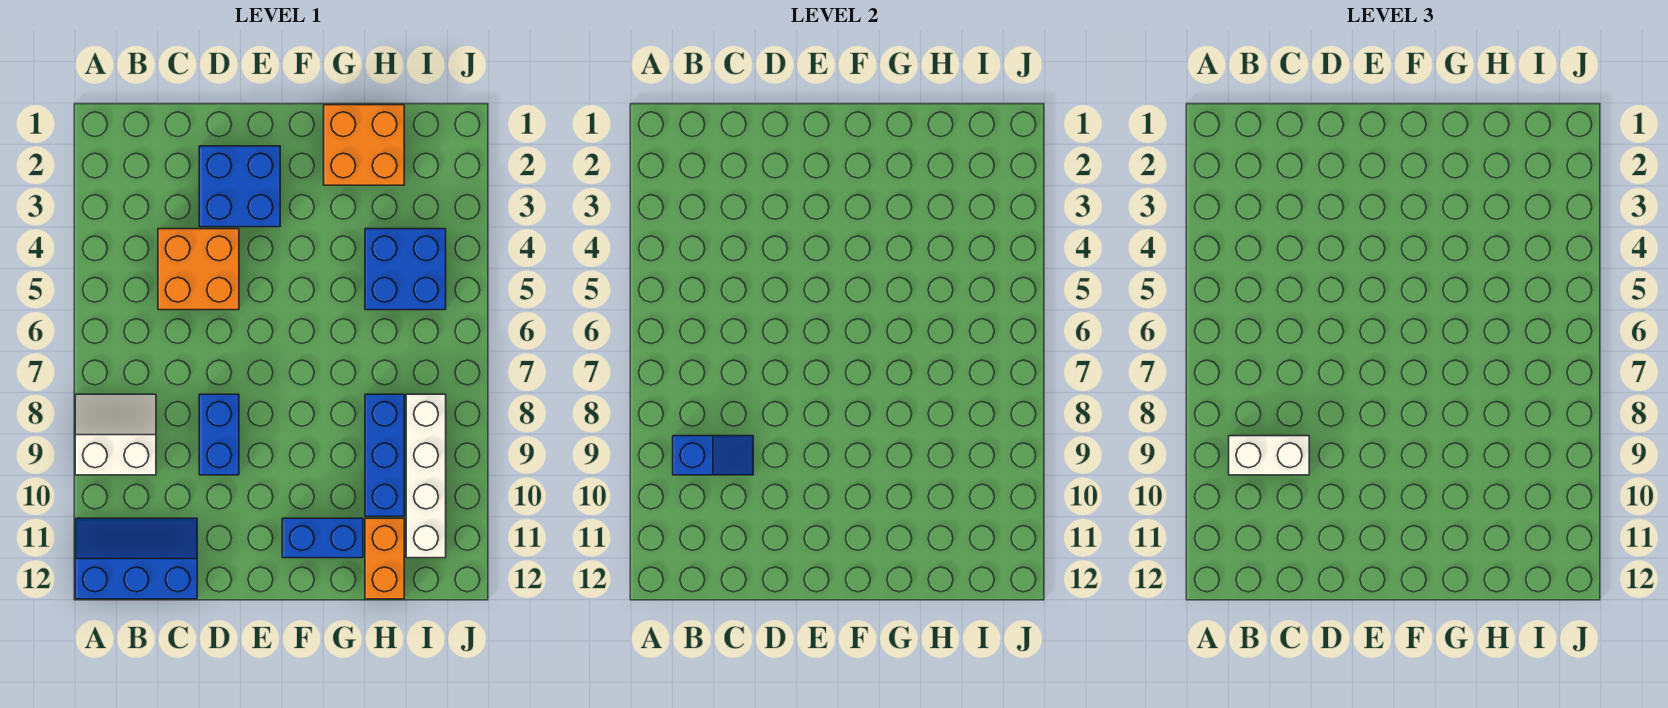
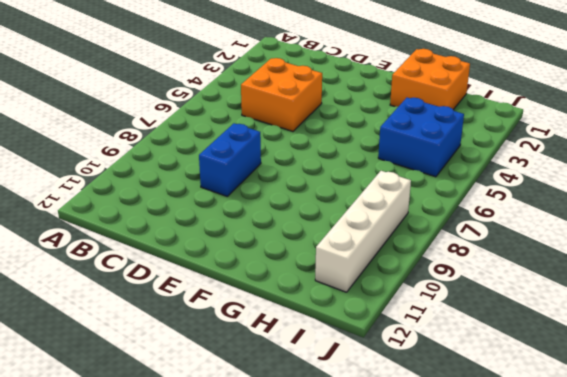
none -> white slope A8:B9 level 1 top 9
none -> blue slope A11:C12 level 1 top 12
none -> blue brick D2:E3 level 1

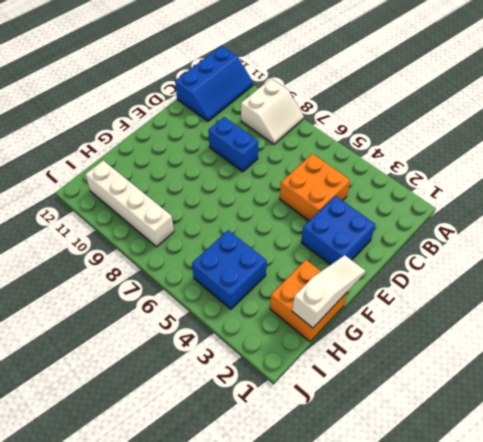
white slope F1:H1 level 2 top H -> none
none -> blue brick F11:G11 level 1
none -> blue brick H8:H10 level 1
none -> orange brick H11:H12 level 1

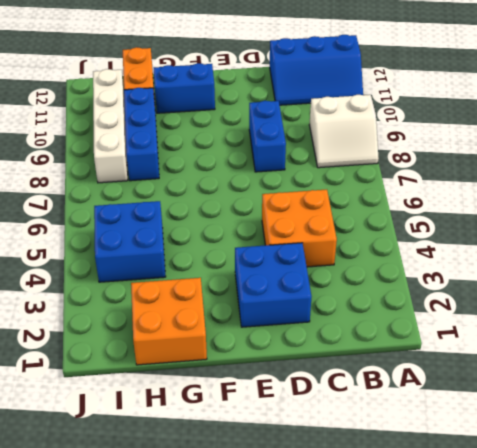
none -> blue slope B9:C9 level 2 top B
none -> white brick B9:C9 level 3

